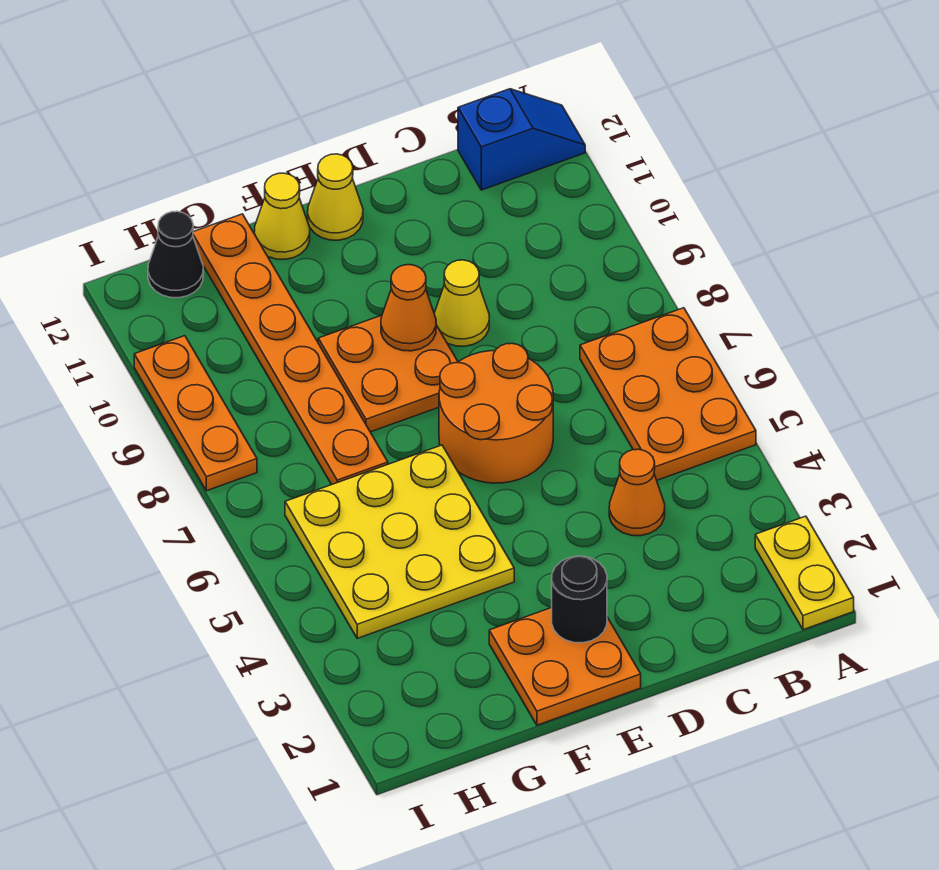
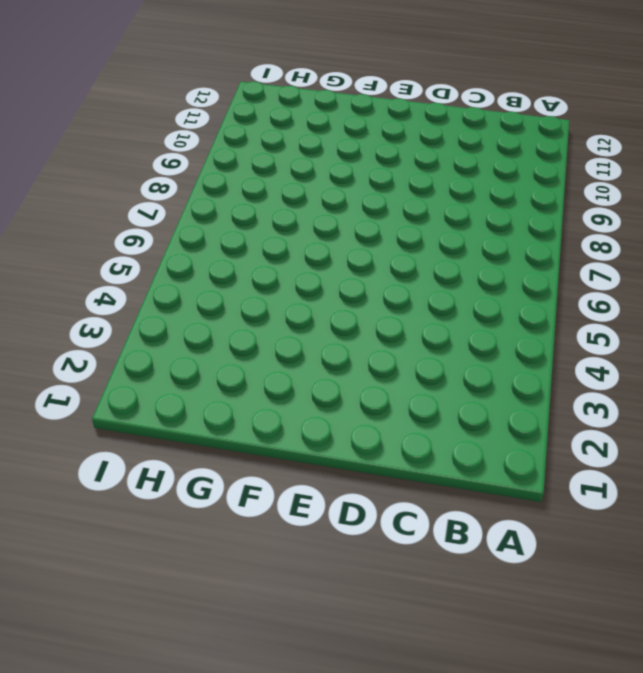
none -> yellow plate A1:A2 level 1
none -> orange plate A5:B7 level 1
none -> blue slope A12:B12 level 1 top B

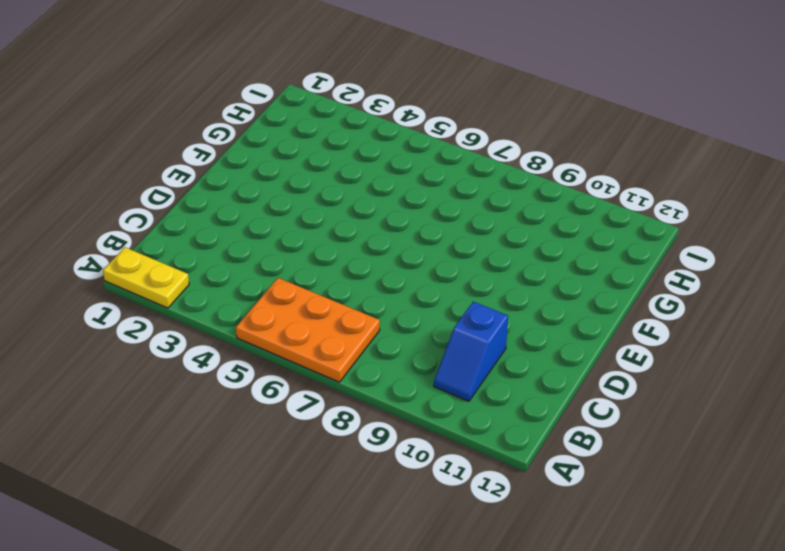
blue slope B10:C10 level 1 top C -> blue slope A12:B12 level 1 top B
none -> orange cone C4 level 1
none -> orange round brick D6:E7 level 1
none -> yellow cone D9 level 1

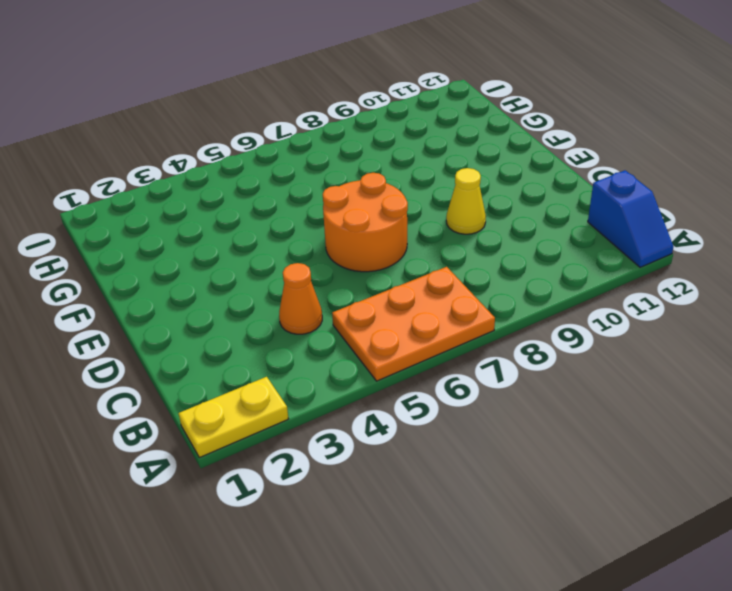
none -> orange plate E1:F2 level 1
none -> orange plate E8:F9 level 1
none -> yellow cone E12 level 1

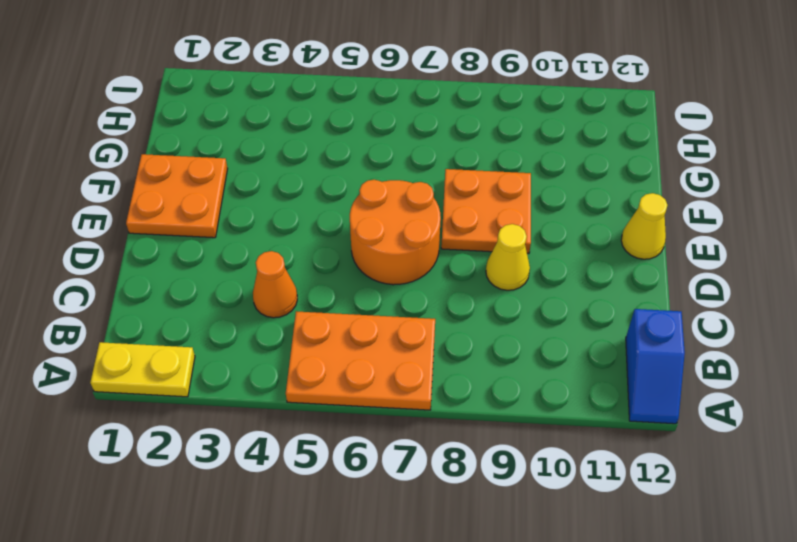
none -> yellow plate F4:H6 level 1
none -> yellow cone F12 level 1
none -> orange plate G7:G12 level 1

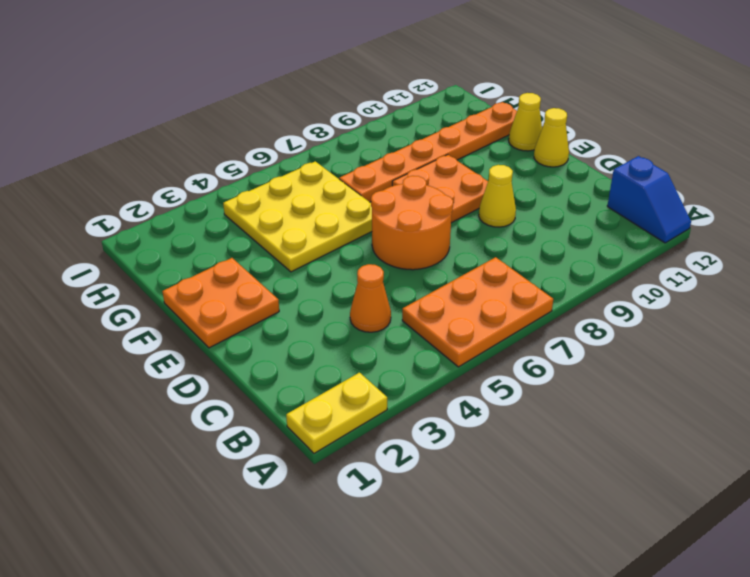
none -> black cone H12 level 1
none -> orange plate I8:I10 level 1
none -> black round brick E2 level 2

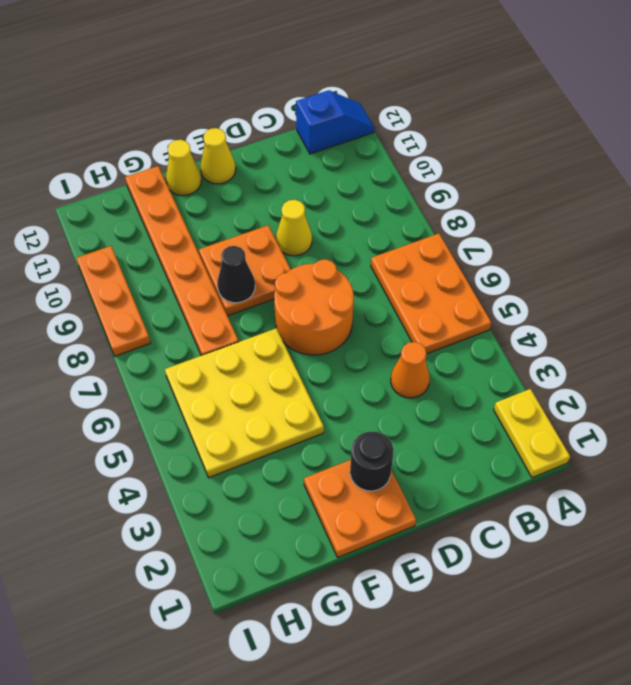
black cone F8 level 2 -> black cone H12 level 1
none -> orange cone E9 level 2

